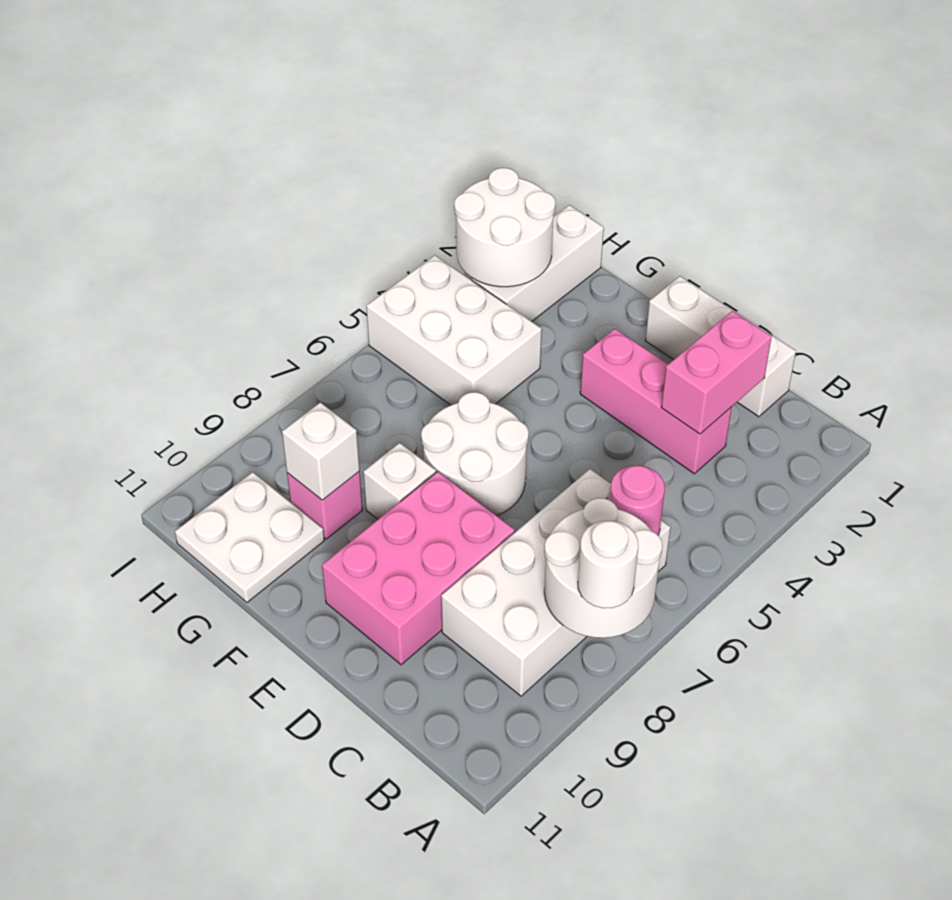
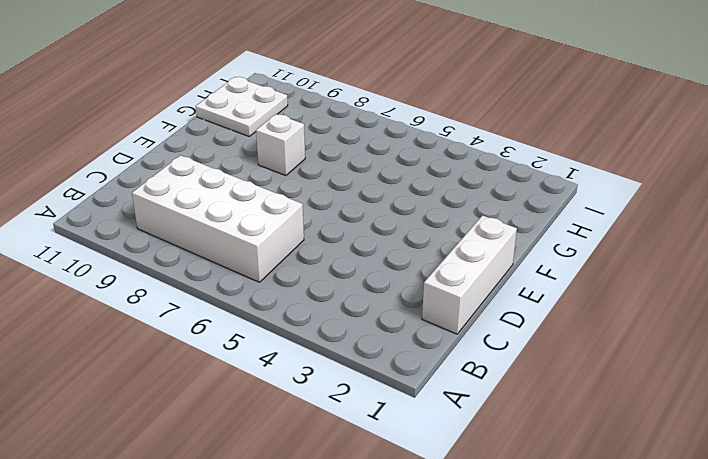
none -> pink brick C3:E3 level 1
none -> pink brick D8:E10 level 1
none -> white round brick E6:F7 level 1

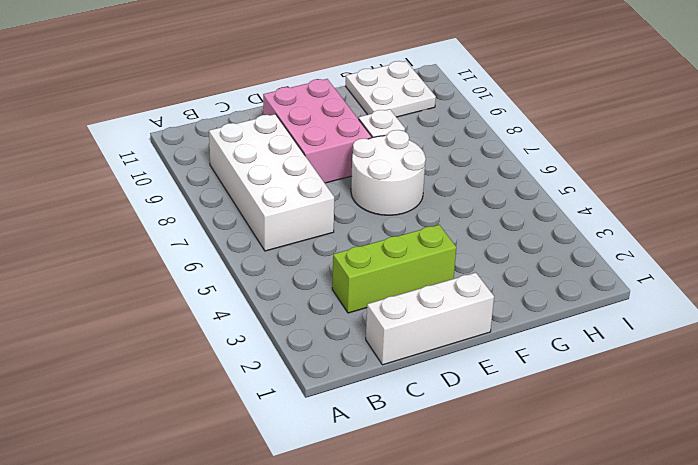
lime brick C3:E3 level 1 -> pink brick C3:E3 level 1
none -> white brick G4:I5 level 1
none -> pink brick G9 level 1
none -> white brick H1:H3 level 1

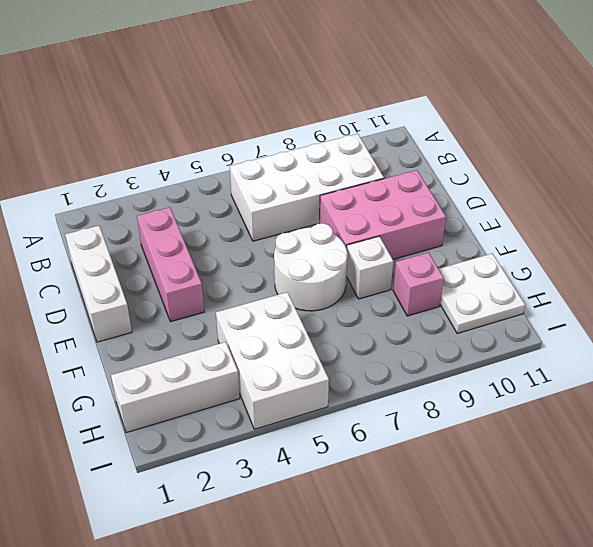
none -> white round brick A7:B8 level 2
none -> pink round brick B6 level 2
none -> pink brick C2:C3 level 2

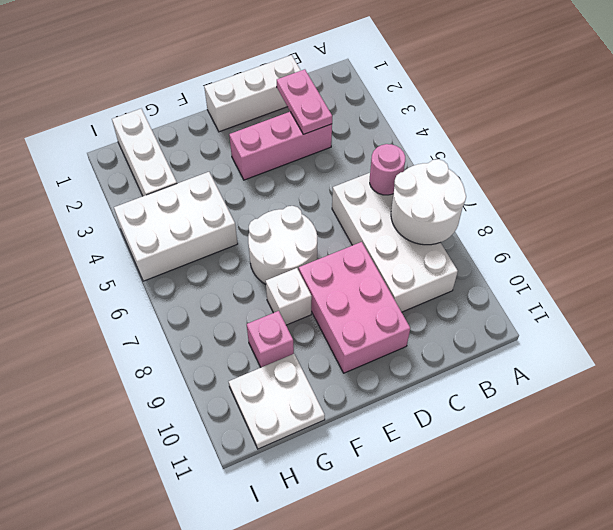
pink plate C2:C3 level 2 -> pink brick C2:C3 level 2
none -> white brick G9 level 2
none -> white round brick H2:I3 level 2
none -> white round brick A8 level 3

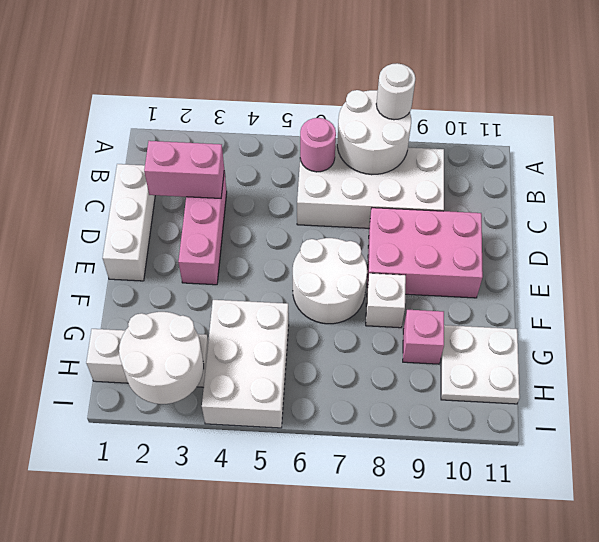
none -> white brick G9 level 2

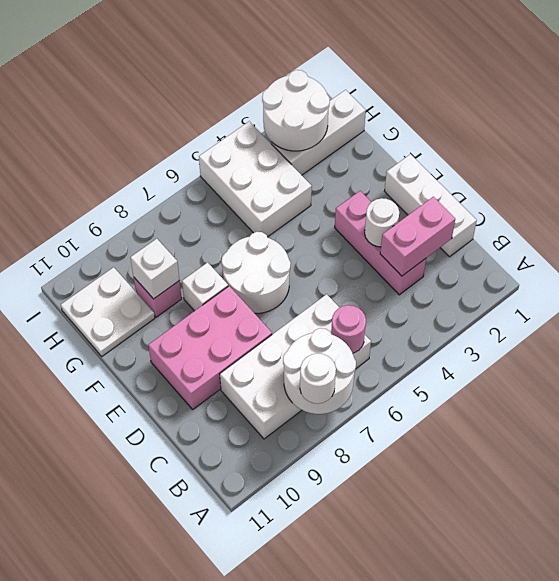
white round brick D3 level 2 -> none

